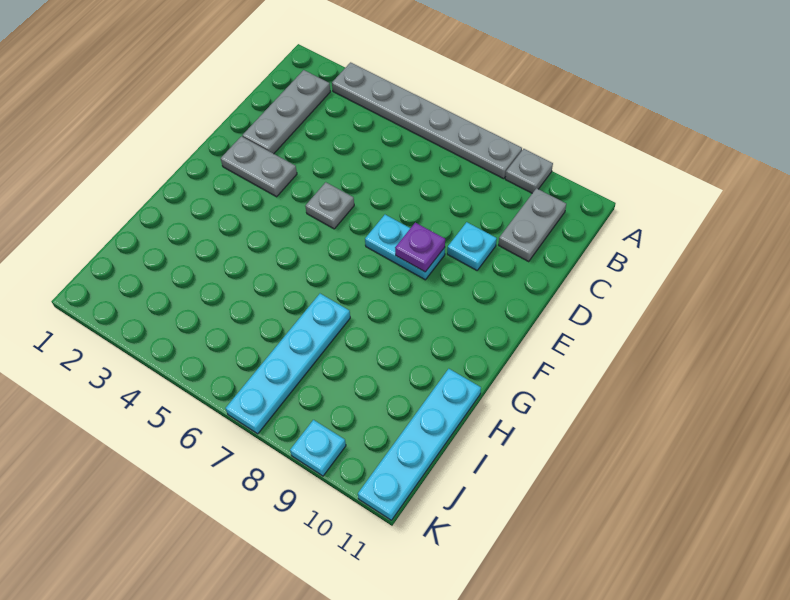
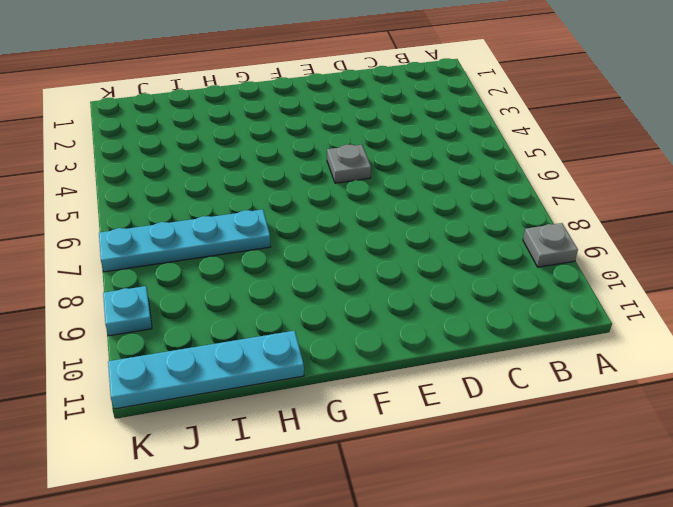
none -> grey plate A3:A8 level 1
none -> grey plate B2:D2 level 1
none -> grey plate B10:C10 level 1

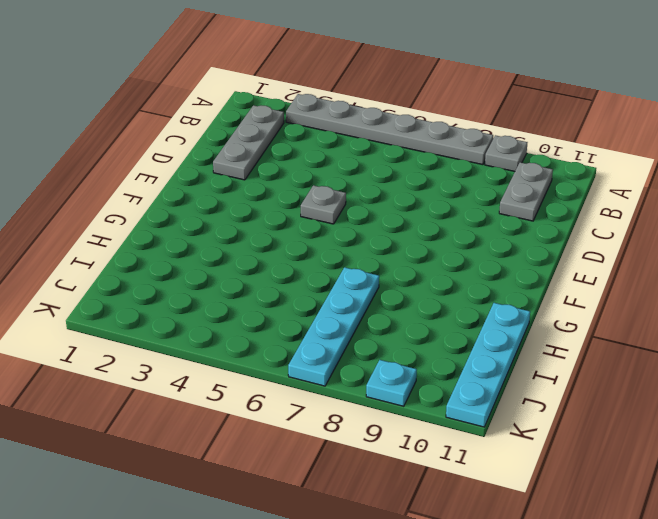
none -> cyan plate D9 level 1
none -> grey plate E2:E3 level 1
none -> cyan plate E7:E8 level 1

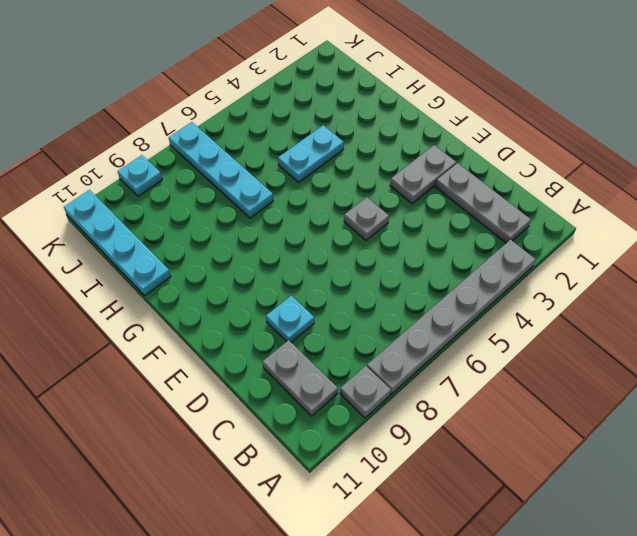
cyan plate H4:H5 level 1 -> cyan plate E7:E8 level 1
none -> purple plate E8 level 2

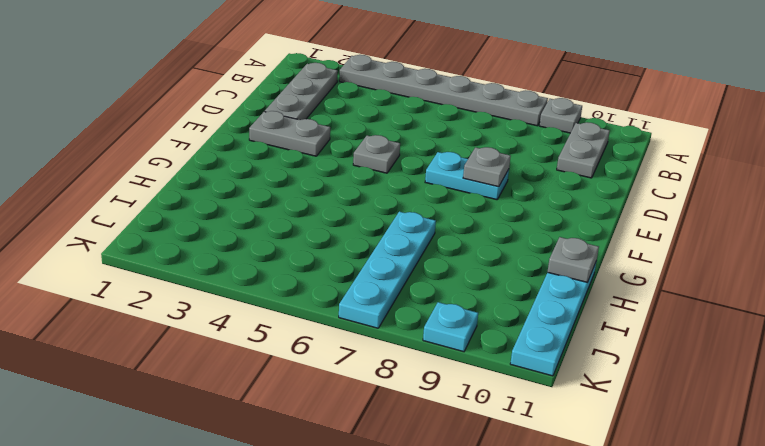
grey plate E8 level 2 -> purple plate E8 level 2
grey plate H11 level 2 -> none
none -> cyan plate D9 level 1

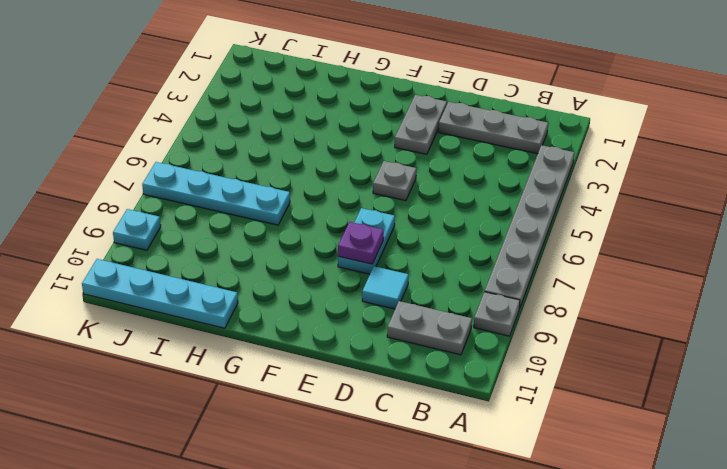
cyan tile D9 level 1 -> cyan plate D9 level 1

